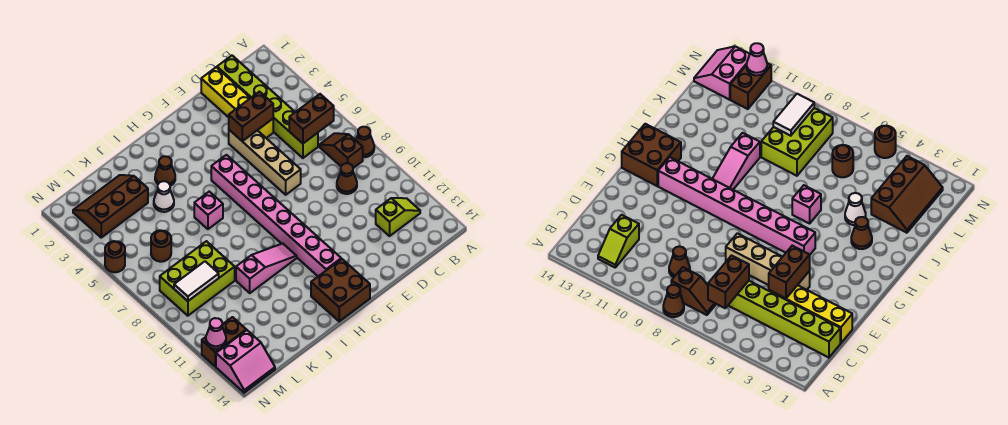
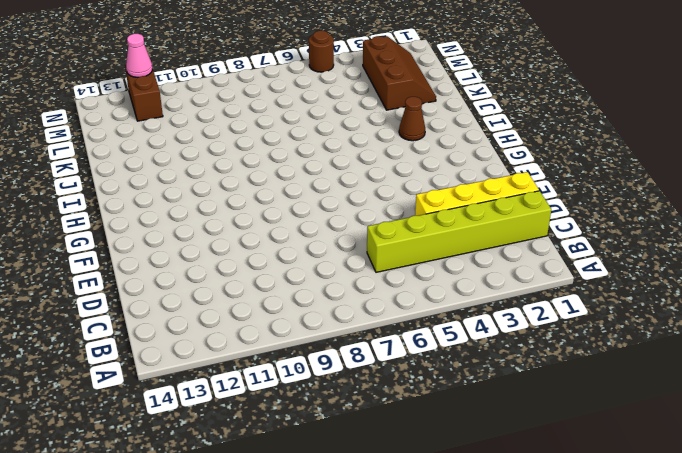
none -> brown cone A8 level 1
none -> brown slope B7:B8 level 1 top 8
none -> lime slope B12:C12 level 1 top C

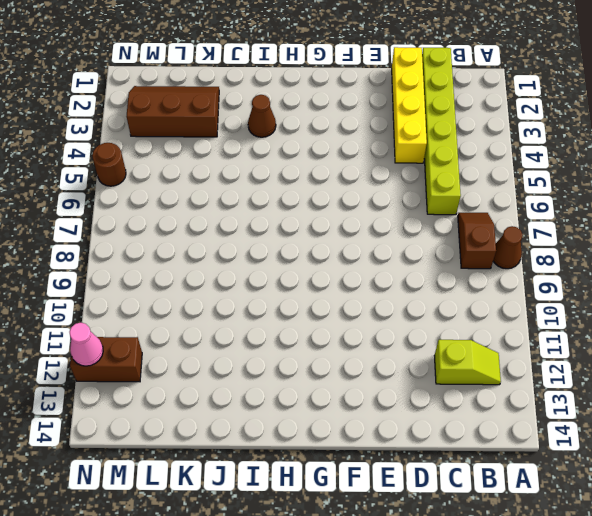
none -> brown cone C9 level 1
none -> tan brick E4:E7 level 1
none -> pink brick G5:G12 level 1

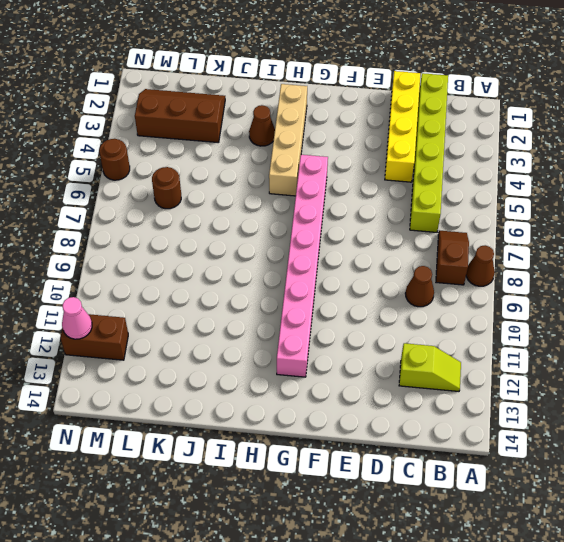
tan brick H2:H5 level 1 -> tan brick E4:E7 level 1
none -> brown brick G13:H14 level 1
none -> pink slope H10:J10 level 1 top J
none -> pink brick I6 level 1

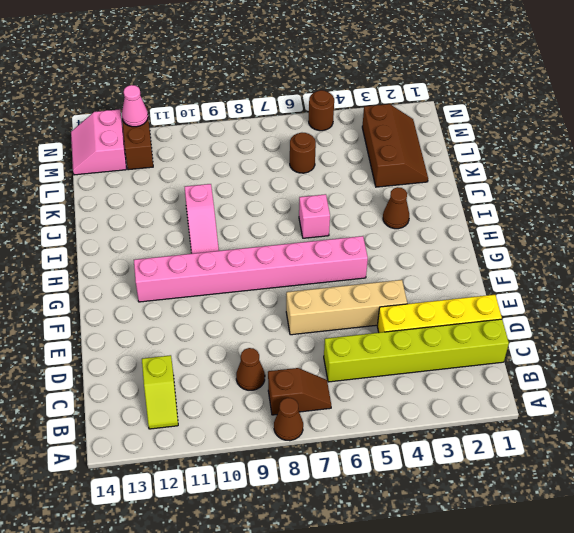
none -> brown brick G13:H14 level 1
none -> white cone J4 level 1
none -> lime brick K8:M9 level 1

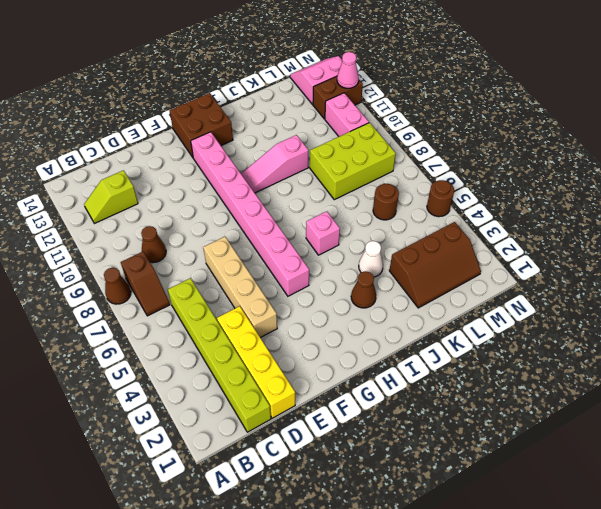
pink brick M10:M11 level 1 -> none
none -> brown brick B6:C6 level 2
none -> brown brick D4:E4 level 2
none -> white tile L9:M9 level 2

